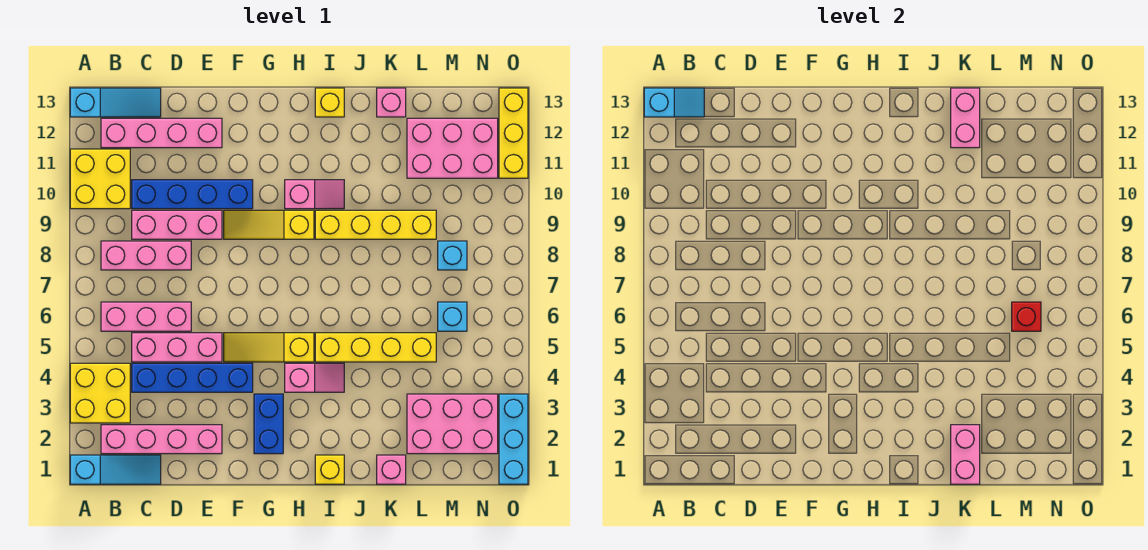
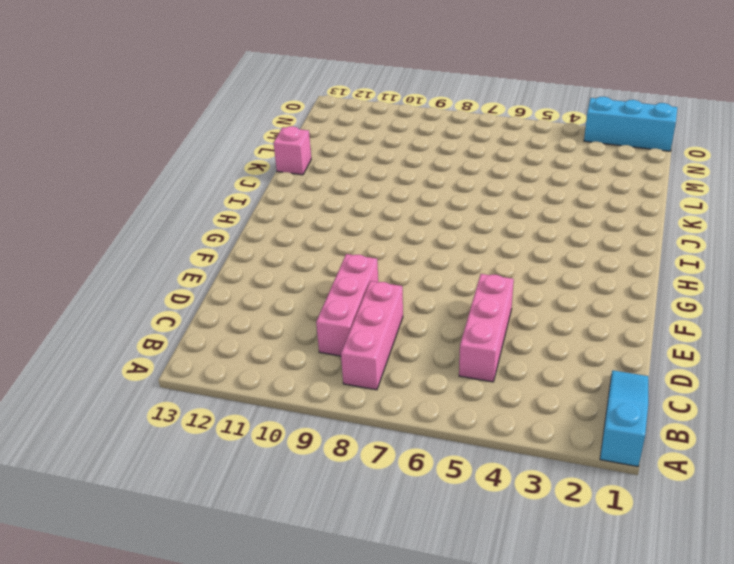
none -> yellow brick A3:B4 level 1
none -> yellow brick A10:B11 level 1
none -> cyan slope A13:C13 level 1 top A
none -> pink brick B2:E2 level 1

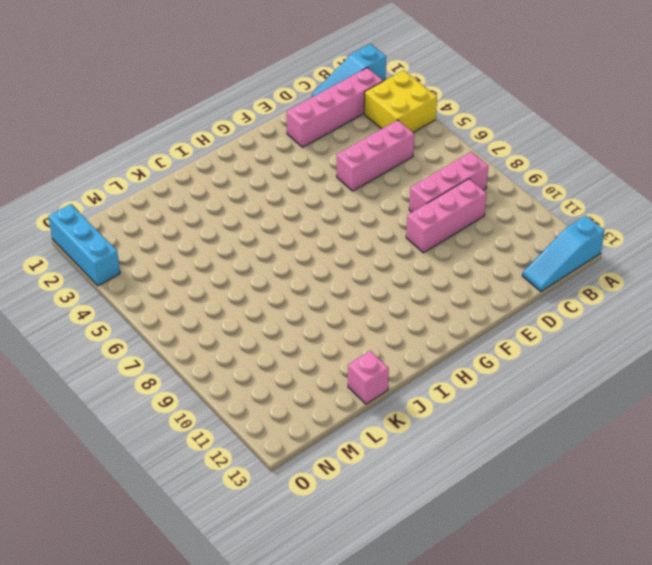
none -> yellow brick A10:B11 level 1
none -> pink brick B6:D6 level 1
none -> pink brick B12:E12 level 1
none -> blue brick C4:F4 level 1

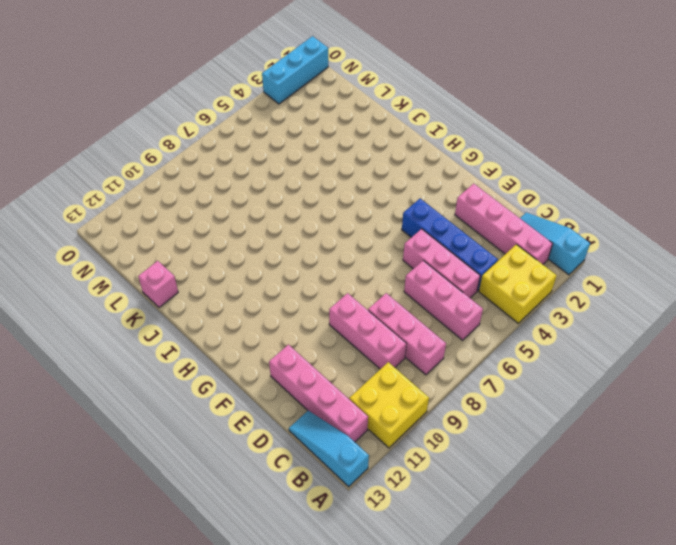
none -> blue brick C10:F10 level 1
none -> yellow slope F5:H5 level 1 top H
none -> yellow slope F9:H9 level 1 top H
none -> blue brick G2:G3 level 1

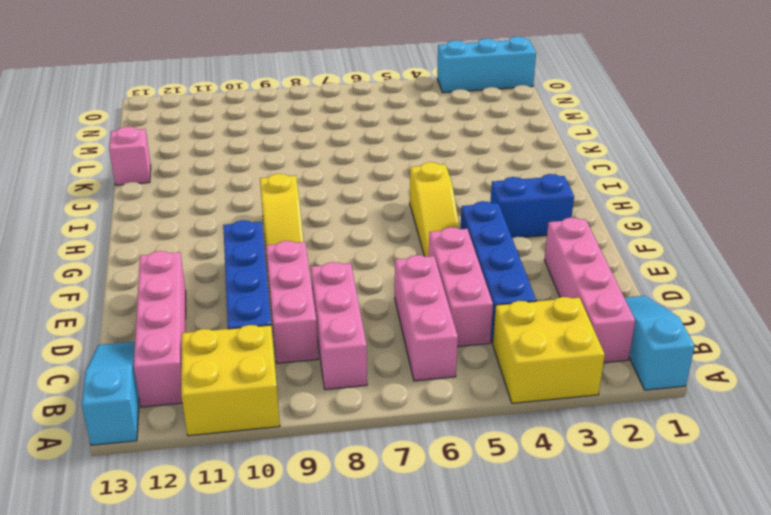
none -> pink slope H4:I4 level 1 top H
none -> pink slope H10:I10 level 1 top H
none -> yellow brick I1 level 1
none -> yellow brick I5:L5 level 1

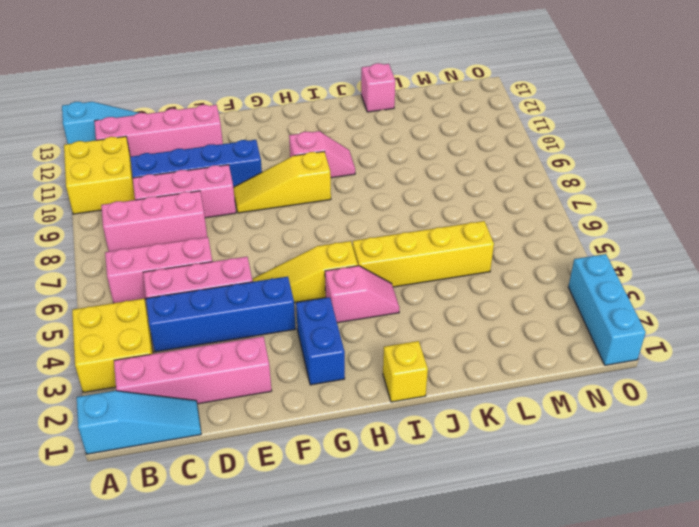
none -> yellow brick I9:L9 level 1
none -> yellow brick I13 level 1
none -> pink brick K1 level 1
none -> pink brick L2:N3 level 1

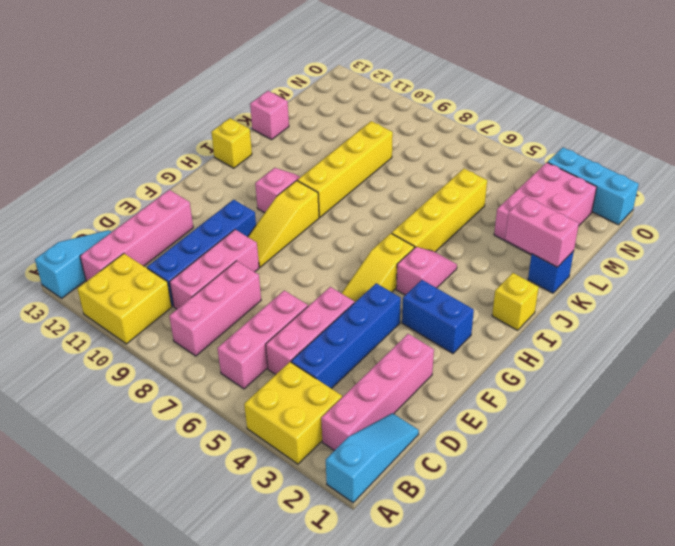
blue brick K1 level 1 -> pink brick K1 level 1
none -> pink brick L11:N12 level 1
none -> cyan brick M6 level 1
none -> cyan brick M8 level 1
none -> yellow brick O11:O13 level 1

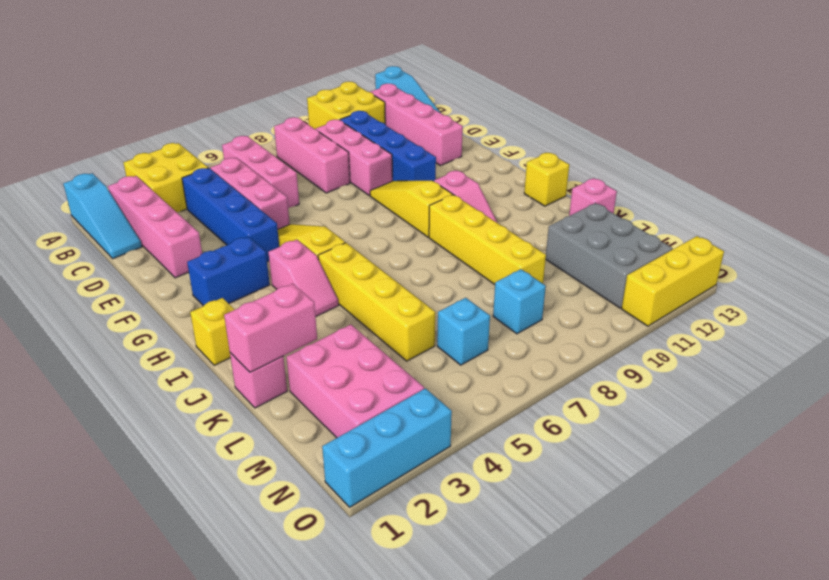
grey brick L11:N12 level 1 -> pink brick L11:N12 level 1
none -> cyan slope A13:B13 level 2 top A
none -> pink brick K12:K13 level 2
none -> red brick M6 level 2

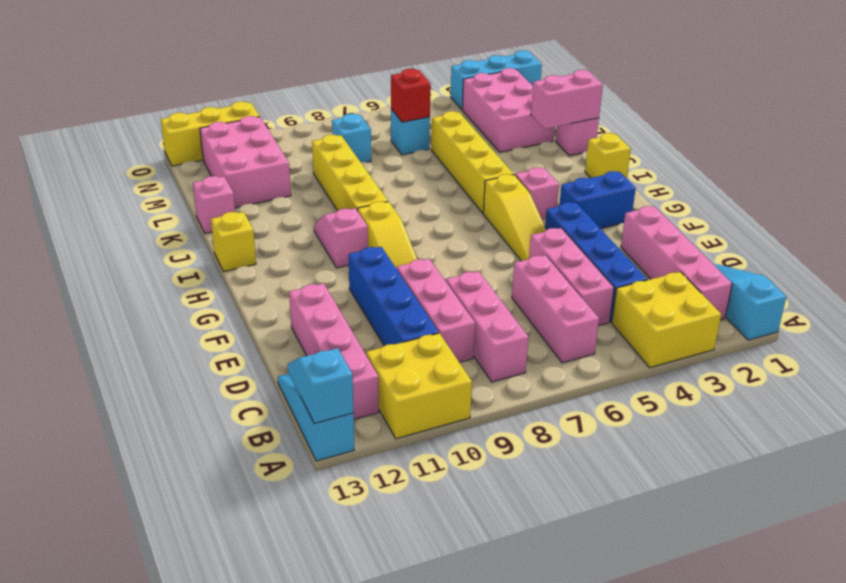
none -> pink brick K12:K13 level 2

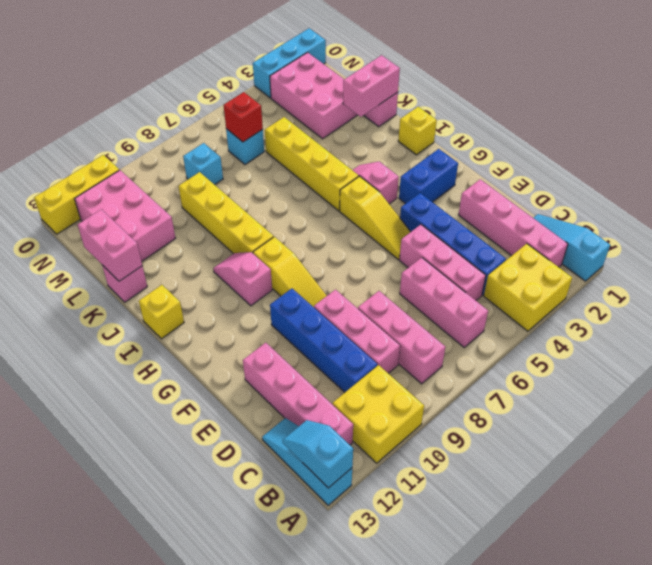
pink brick K13:L13 level 2 -> pink brick K12:K13 level 2

